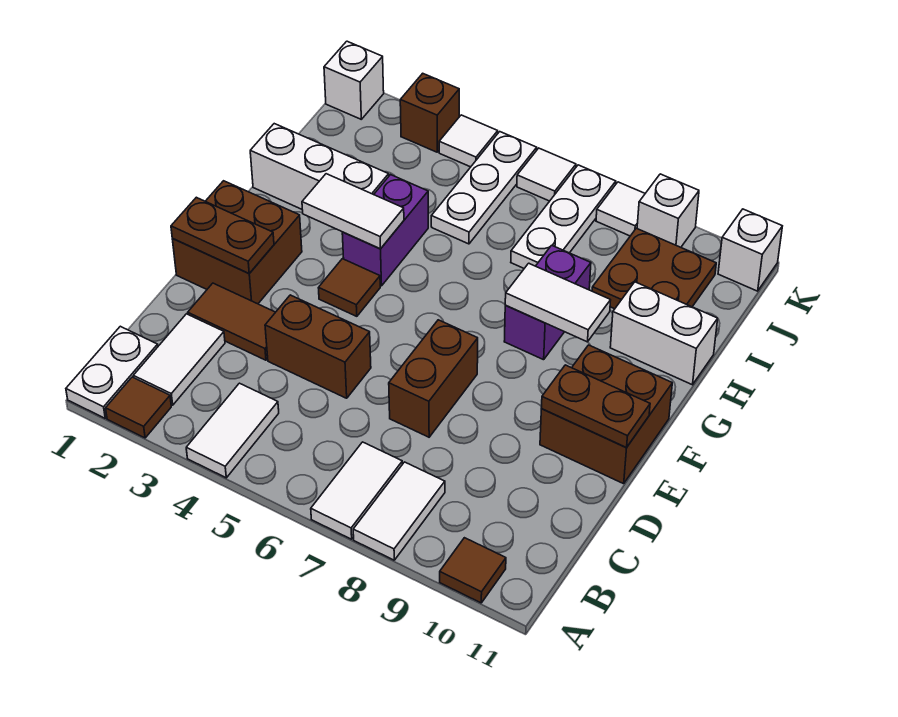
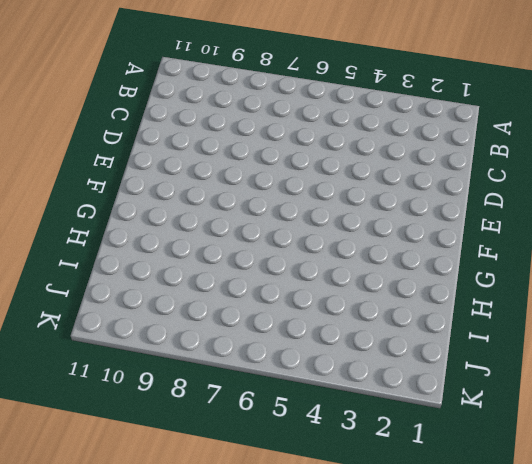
none -> white plate A1:B1 level 1
none -> brown tile A2 level 1
none -> white tile A4:B4 level 1
none -> white tile A7:B7 level 1

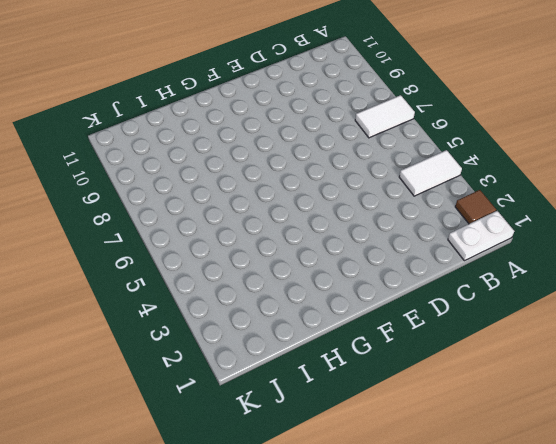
none -> white tile A8:B8 level 1
none -> brown tile A10 level 1
none -> white tile B2:C2 level 1
none -> brown tile D2:D3 level 1

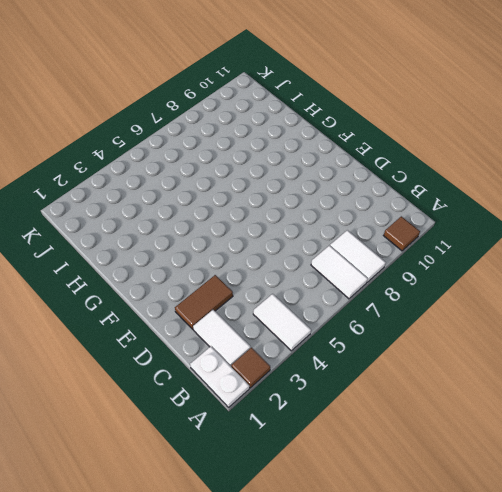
none -> brown brick D4:D5 level 1
none -> brown brick D7:E7 level 1
none -> brown brick E1:F2 level 1
none -> brown brick E10:F11 level 1

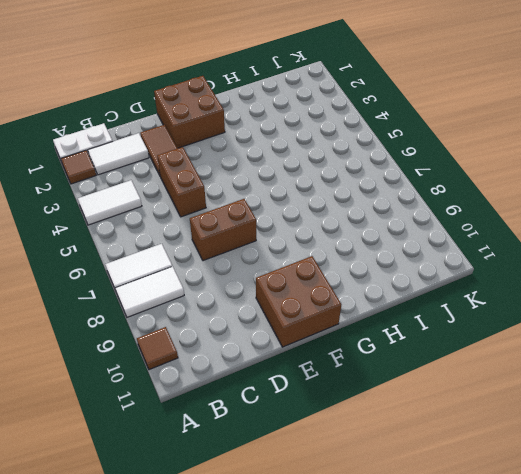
none -> brown tile F4 level 1
none -> purple brick G4:H4 level 1
none -> purple brick G8:H8 level 1
none -> white brick H1:H3 level 1

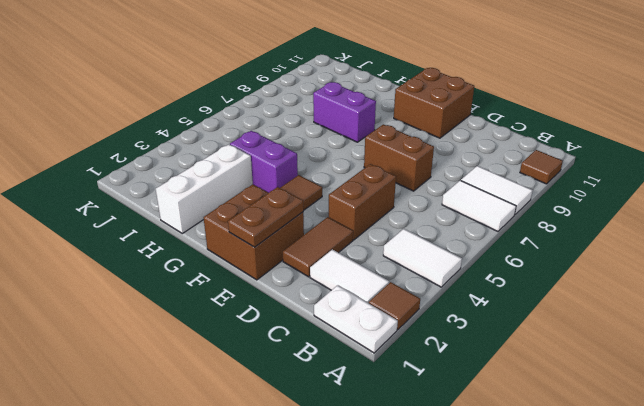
none -> white brick H10:H11 level 1
none -> white plate I5:K5 level 1
none -> white plate I7:K7 level 1
none -> brown plate I9:J10 level 1

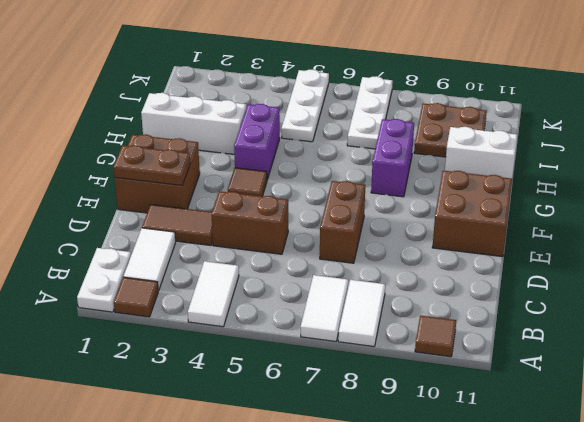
none -> white brick K1 level 1
none -> brown brick K3 level 1
none -> white tile K4 level 1
none -> white tile K6 level 1

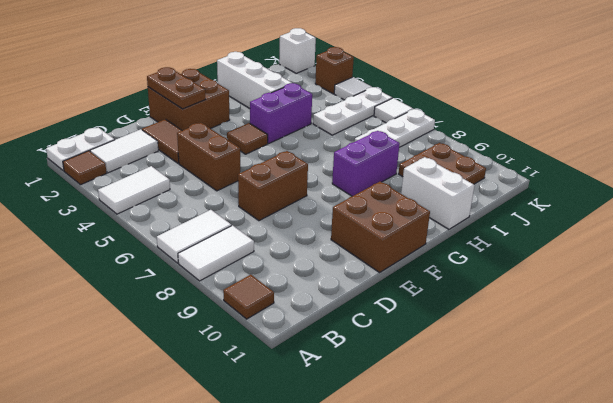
none -> white tile K8 level 1
none -> white brick K9 level 1
none -> white brick K11 level 1
none -> brown plate E10:E11 level 2

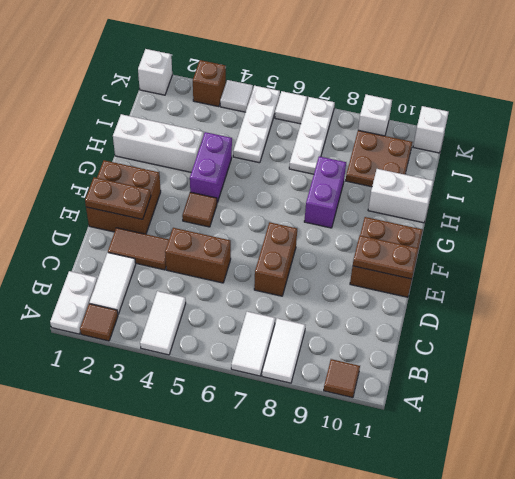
none -> white tile K8 level 1
none -> white tile G3:G4 level 2
none -> white tile G8:G9 level 2

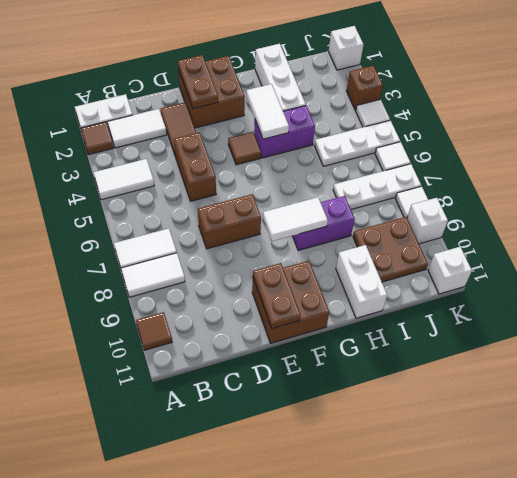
white tile F8:G8 level 2 -> white tile G8:G9 level 2

